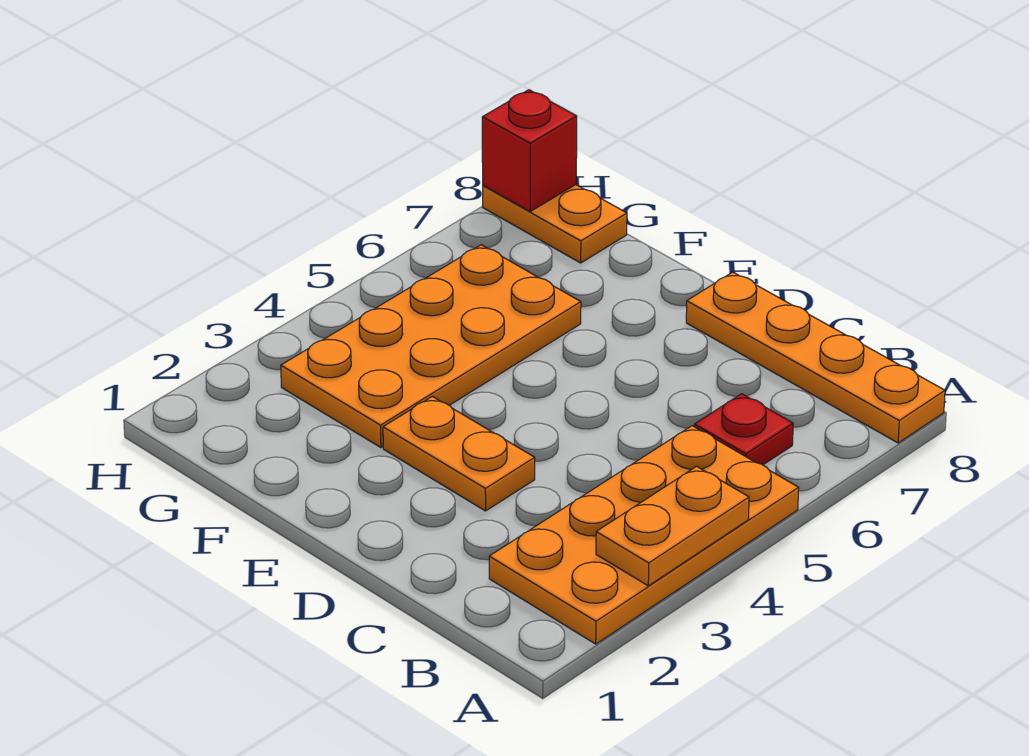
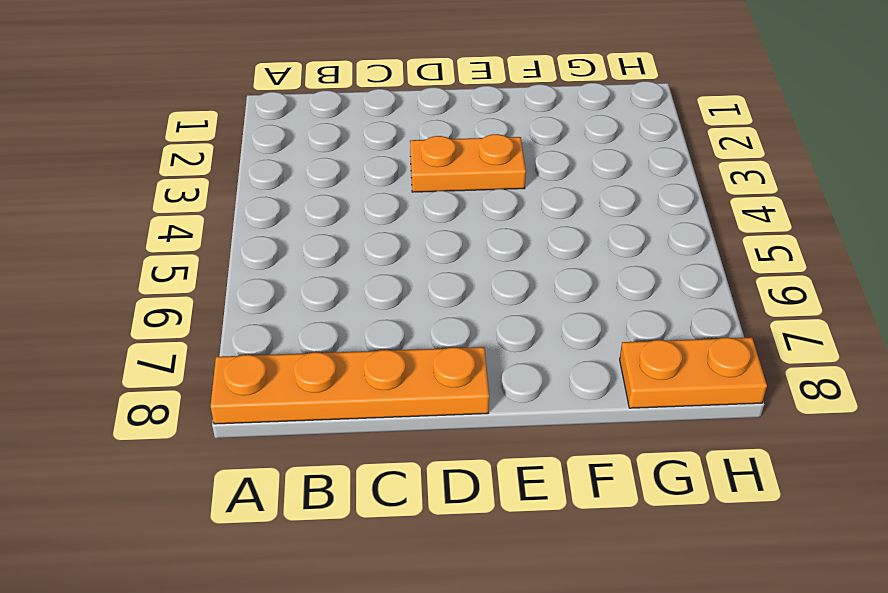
none -> orange plate A2:B5 level 1
none -> red plate B6 level 1

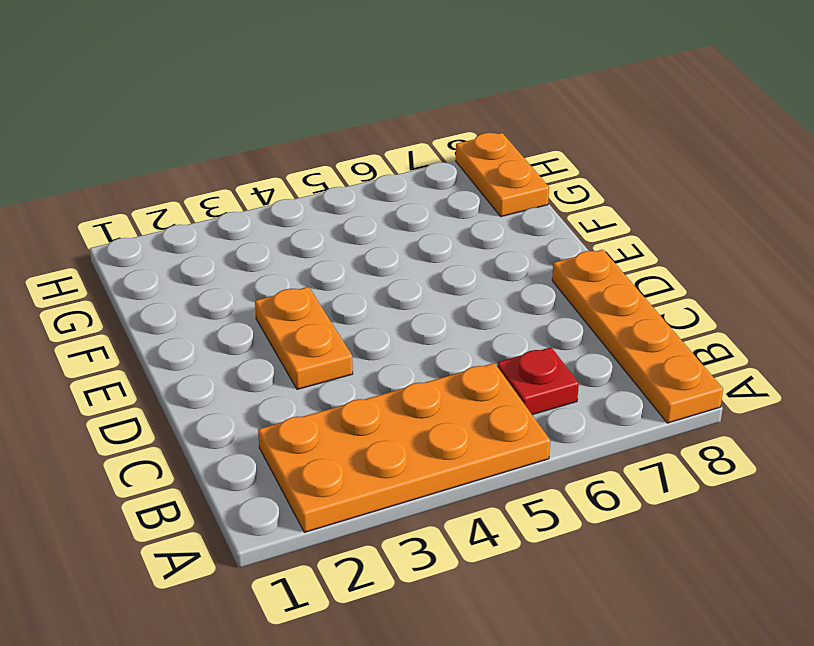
none -> orange plate F3:G6 level 1
none -> orange plate A3:A4 level 2

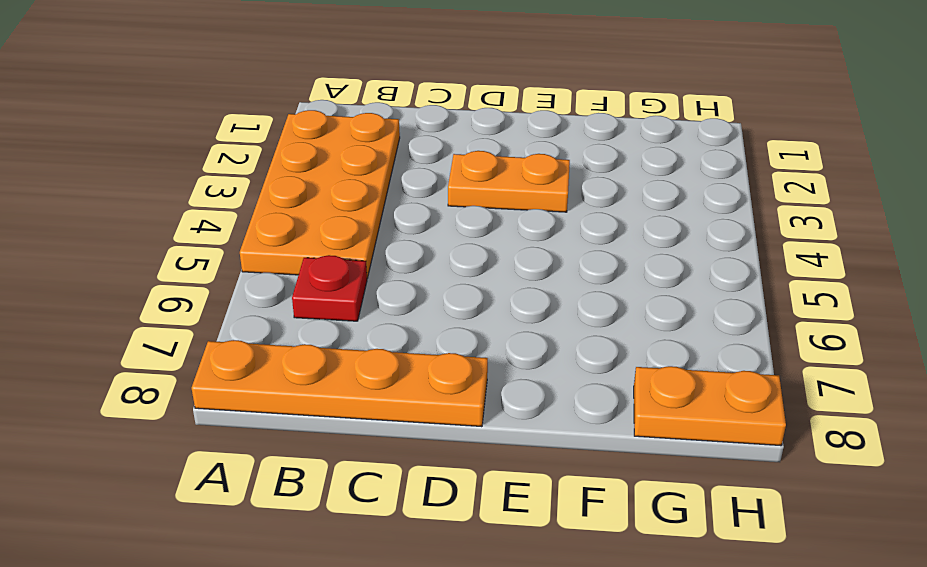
none -> orange plate F3:G6 level 1
none -> orange plate A3:A4 level 2

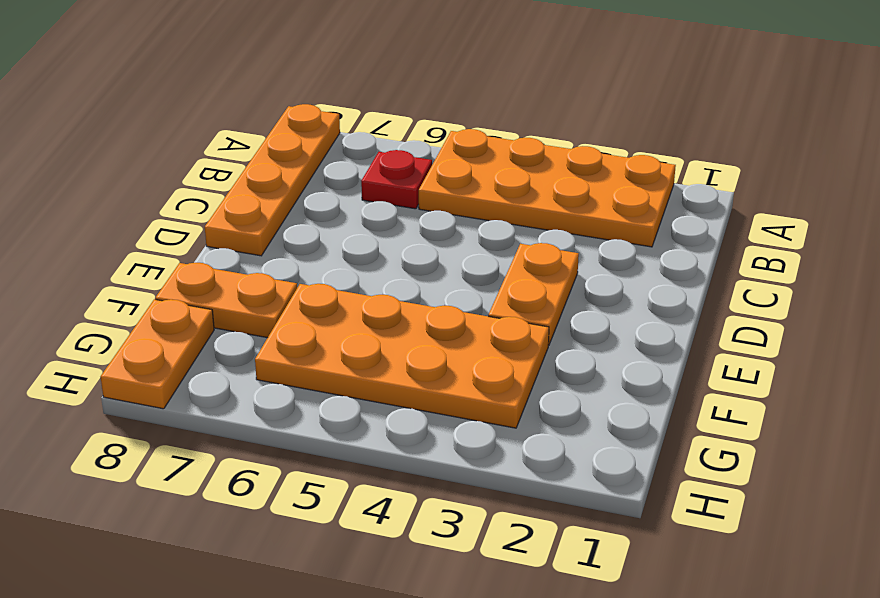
orange plate F7:F8 level 1 -> orange plate A3:A4 level 2
none -> red brick H8 level 2

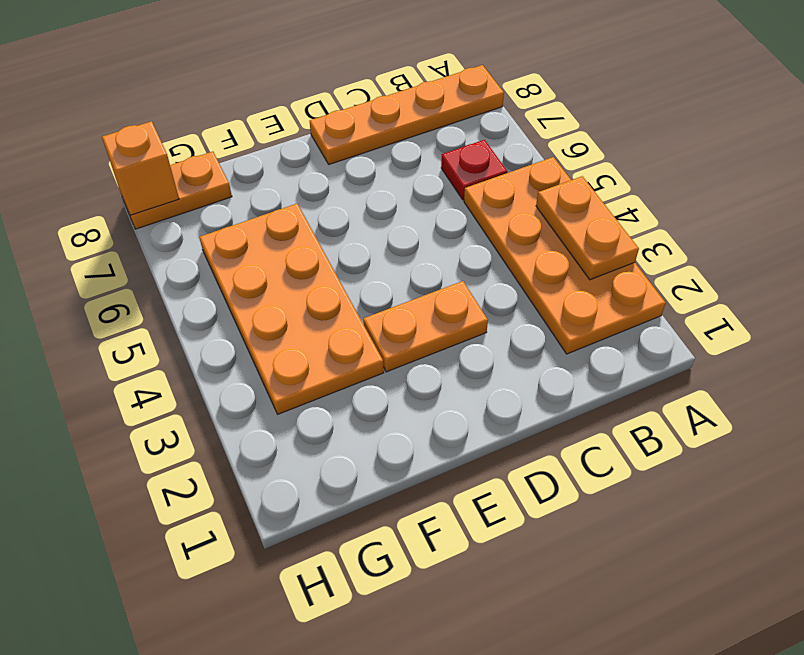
orange brick H8 level 2 -> red brick H8 level 2

